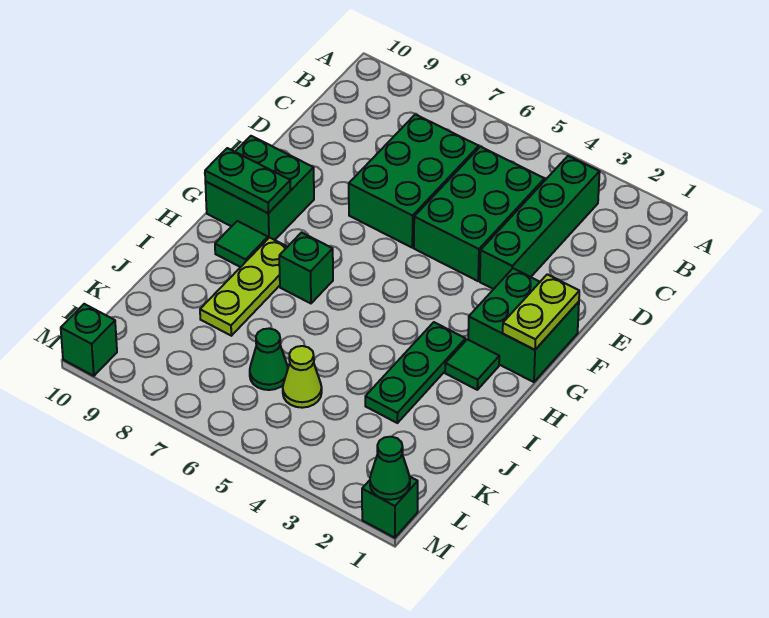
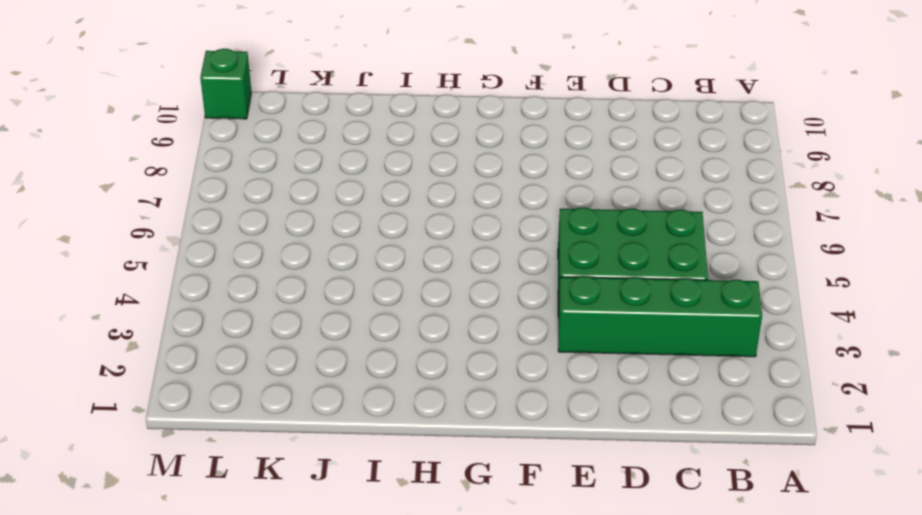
none -> green brick C6:E7 level 1
none -> green brick F1:G2 level 1
none -> green brick F9:G10 level 1

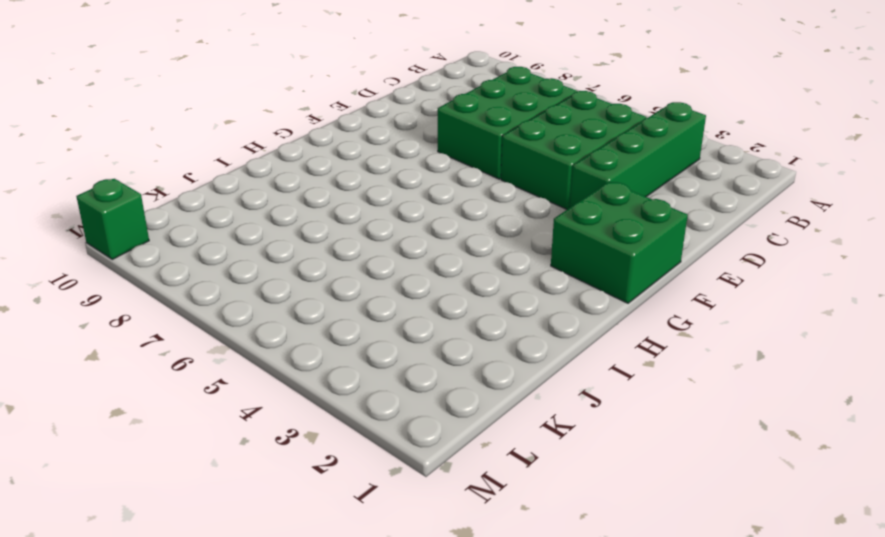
none -> green brick F9:G10 level 1
none -> green tile H2 level 1
none -> green plate H3:J3 level 1

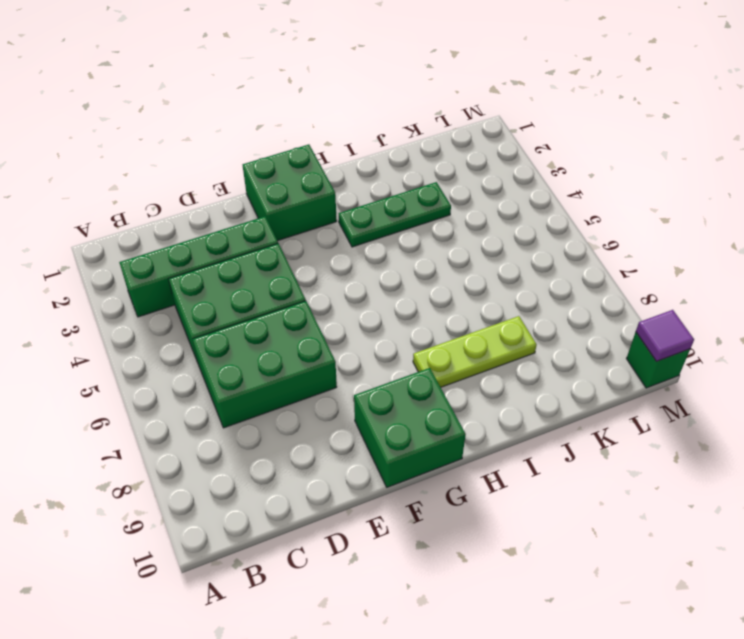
purple tile M10 level 2 -> none
none -> green tile H2 level 1
none -> green brick H7 level 1
none -> green tile H9 level 1

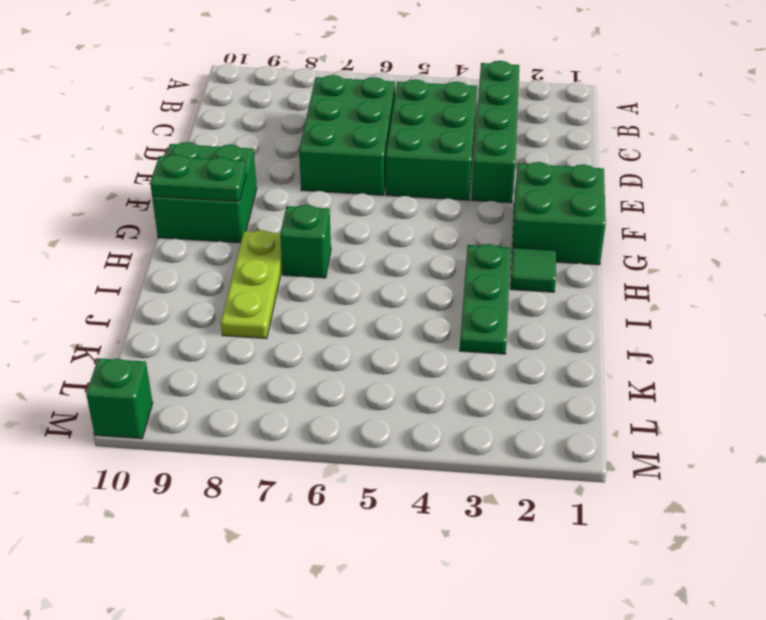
none -> green tile H9 level 1
none -> lime cone K5 level 1
none -> green cone K6 level 1

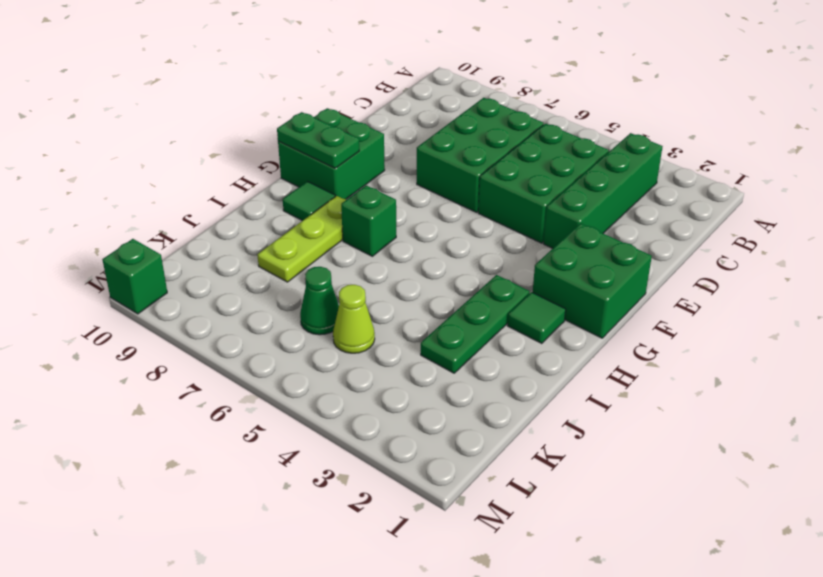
none -> green brick M1 level 1
none -> lime plate F1:G1 level 2
none -> green cone M1 level 2

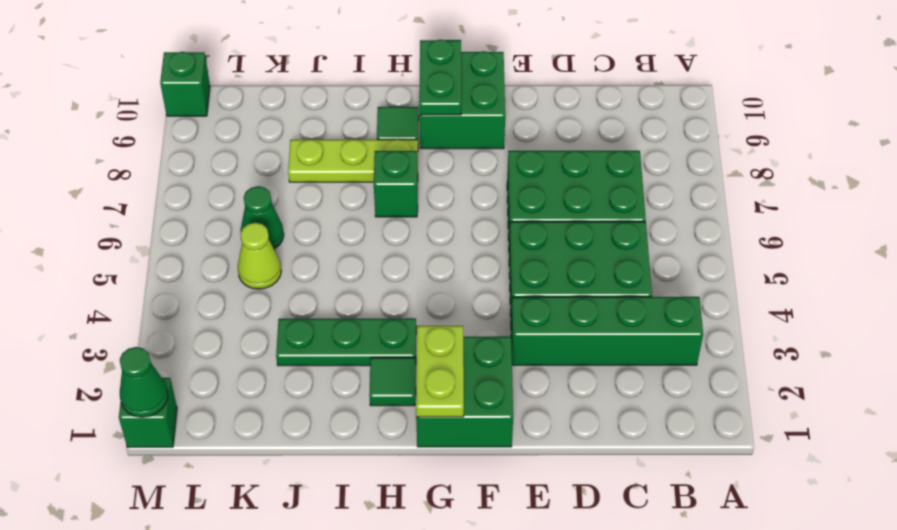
lime plate G1:G2 level 2 -> lime plate F1:G1 level 2

